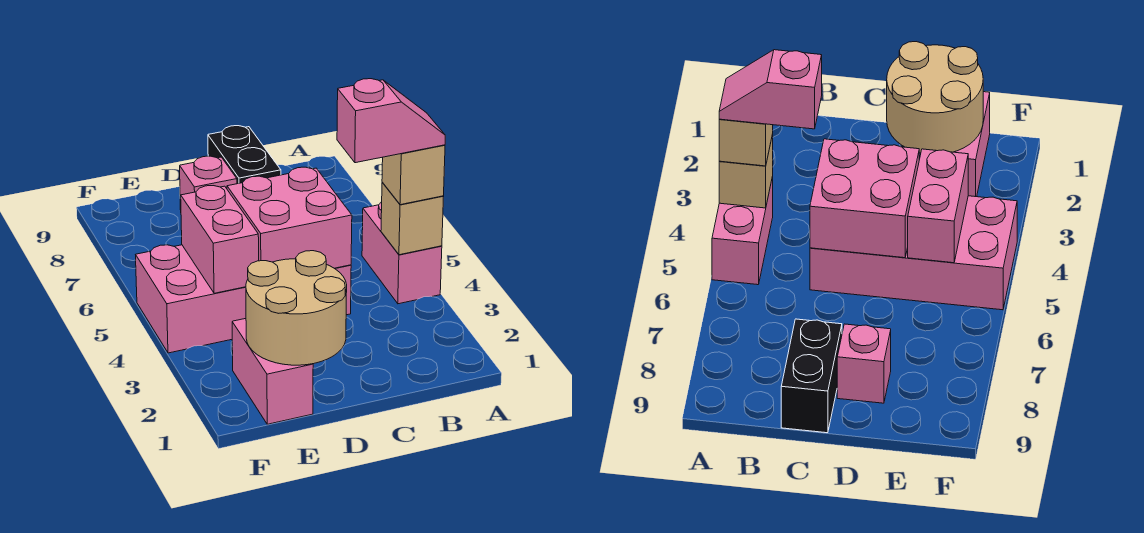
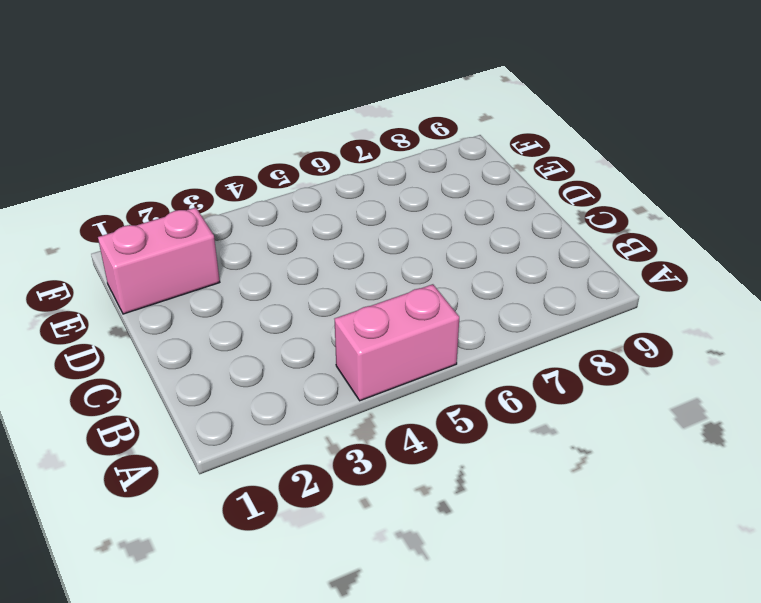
none -> pink brick C4:F5 level 1
none -> black brick C8:C9 level 1

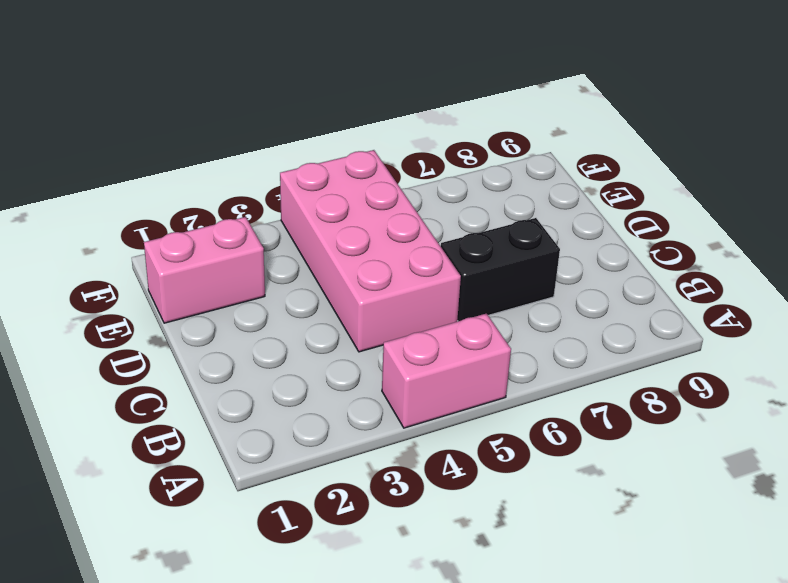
black brick C6:C7 level 1 -> black brick C8:C9 level 1
none -> pink brick D8 level 1
none -> tan brick A4 level 2

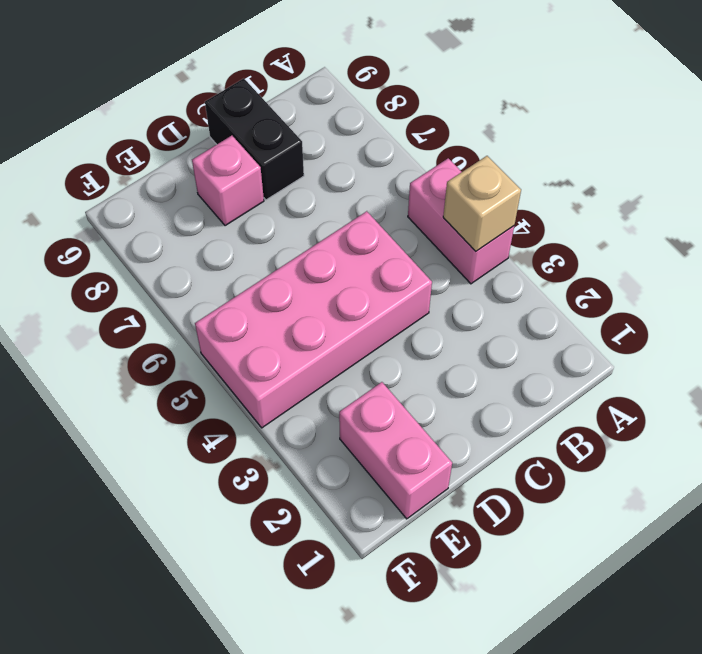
none -> pink brick C4:D5 level 2
none -> tan round brick D1:E2 level 2

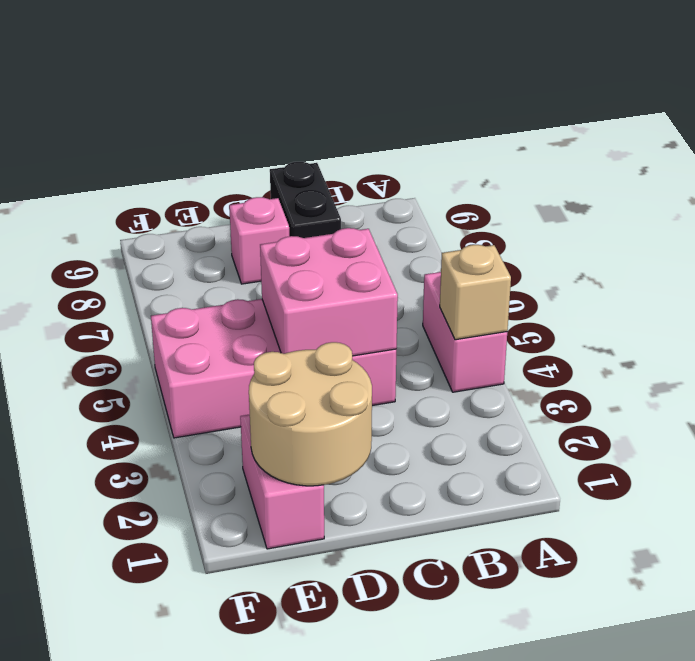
none -> pink brick E4:E5 level 2
none -> tan brick A4 level 3

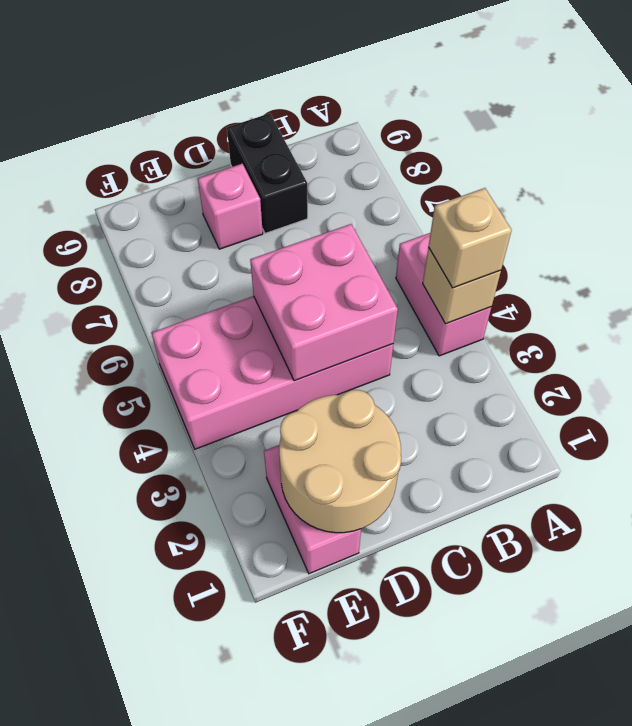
none -> pink brick E4:E5 level 2
none -> pink slope A4:B4 level 4 top B

